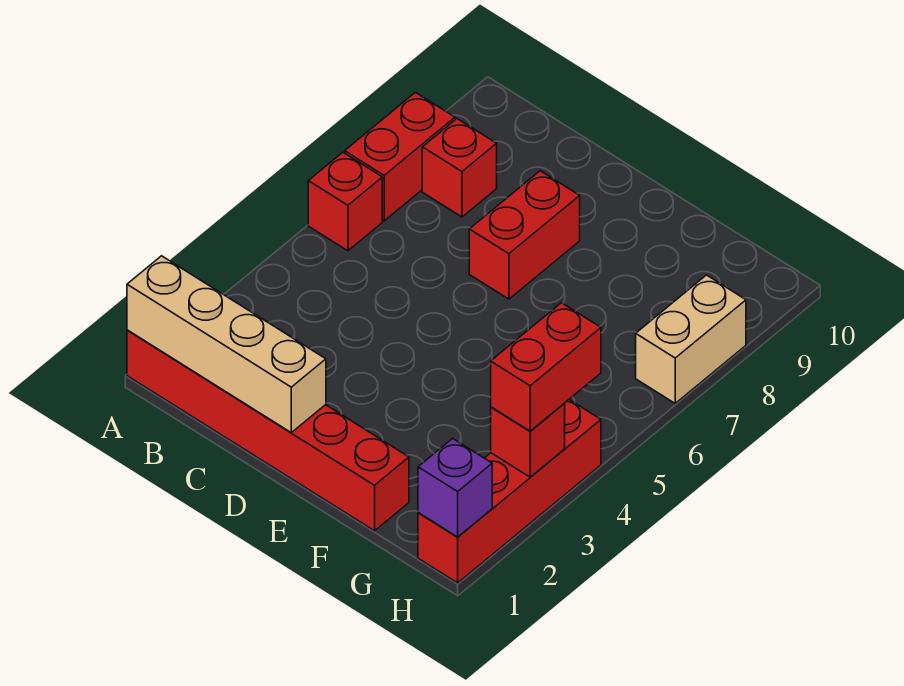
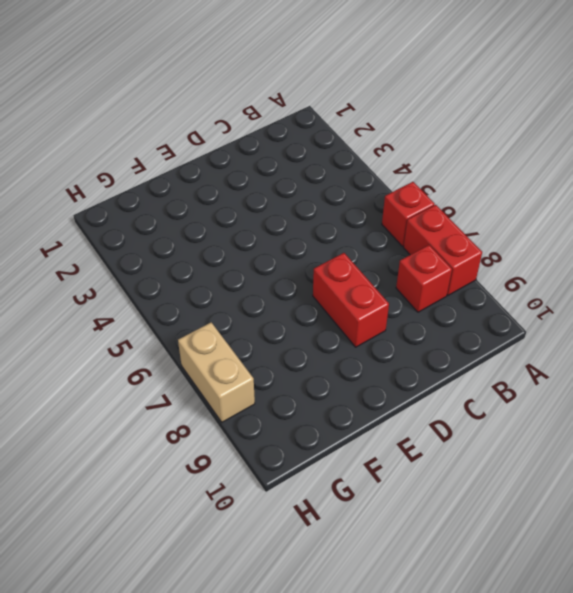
none -> red brick A1:F1 level 1
none -> red brick H1:H4 level 1

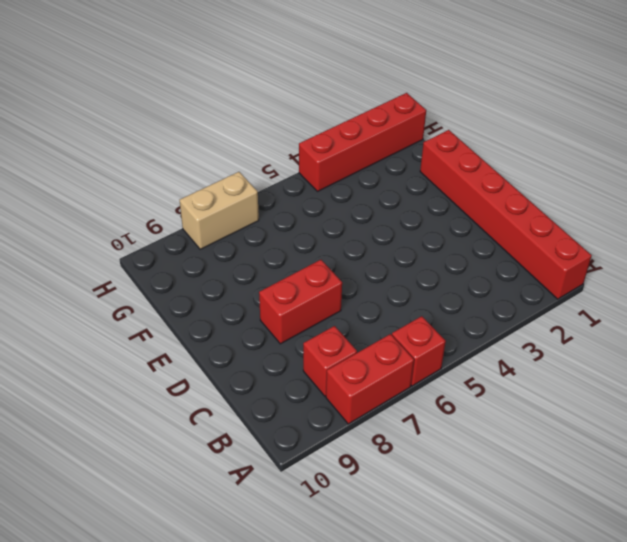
none -> tan brick A1:D1 level 2
none -> purple brick H1 level 2

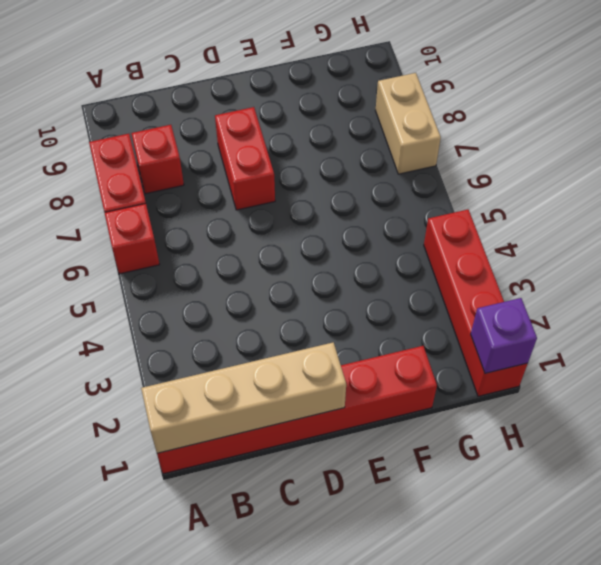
none -> red brick H3 level 2
none -> red brick H3:H4 level 3

